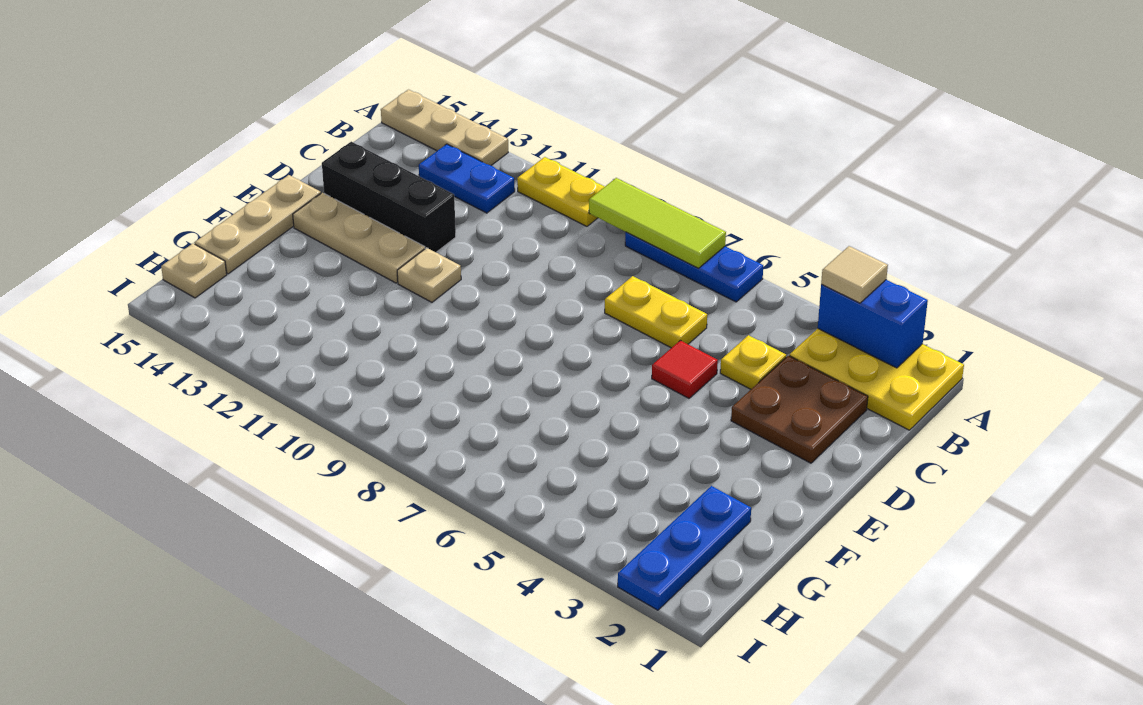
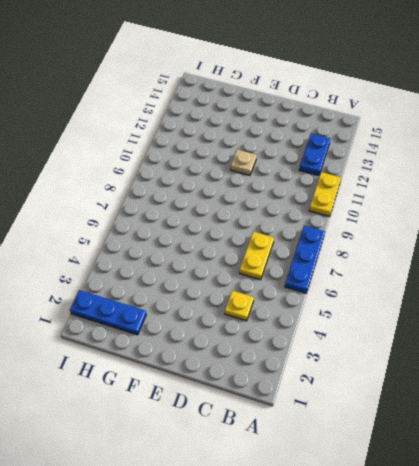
none -> yellow plate A1:B3 level 1
none -> tan plate A13:A15 level 1
none -> brown plate C2:D3 level 1

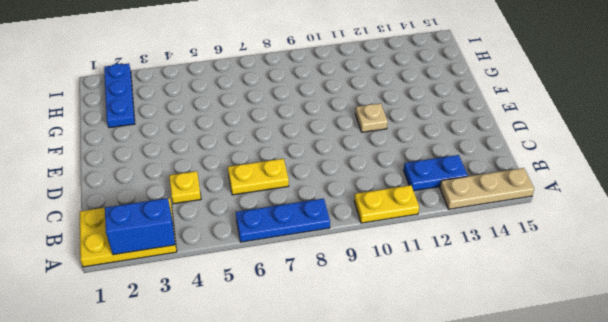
none -> brown plate C2:D3 level 1
none -> red tile D5 level 1
none -> black brick D12:D14 level 1

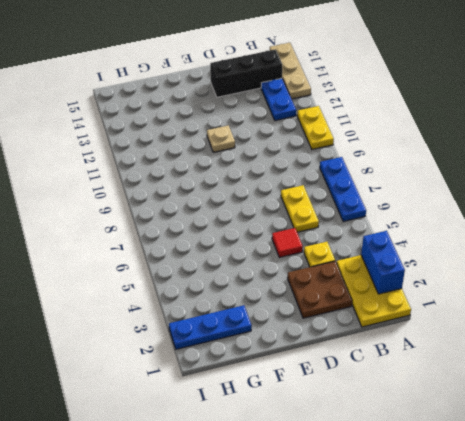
black brick B14:D14 level 1 -> black brick D12:D14 level 1
none -> tan plate E12:E14 level 1
none -> tan plate E15:G15 level 1
none -> tan plate H15 level 1

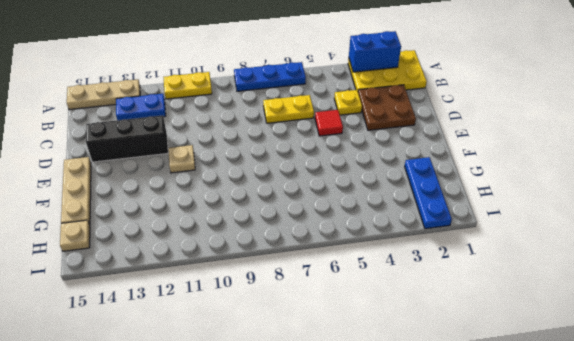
none -> tan plate E12:E14 level 1
none -> lime tile A7:A9 level 2
none -> tan tile A3 level 3

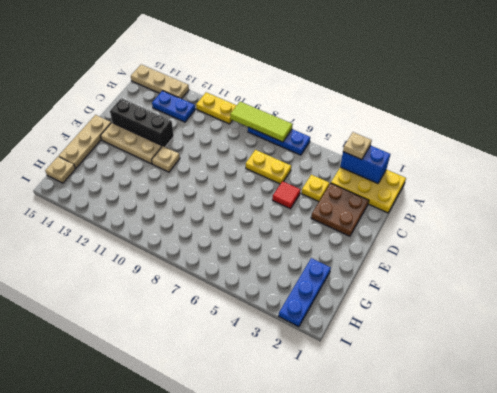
tan plate A3 level 3 -> tan tile A3 level 3

